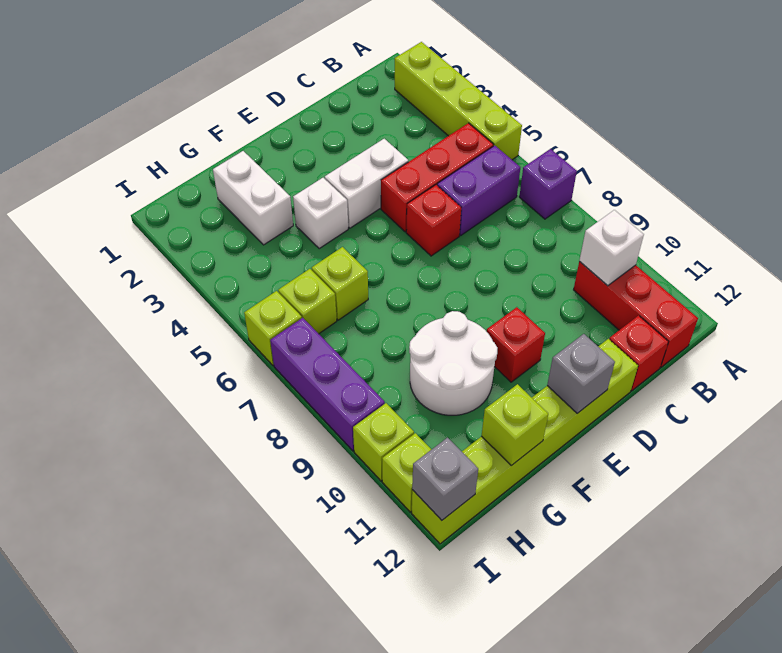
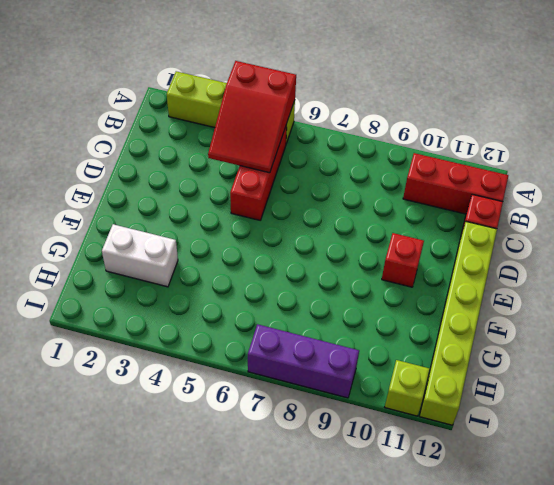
red slope A4:C5 level 2 top A -> none
none -> purple brick A7 level 1
none -> purple brick B6:C6 level 1
none -> white brick D4:E4 level 1

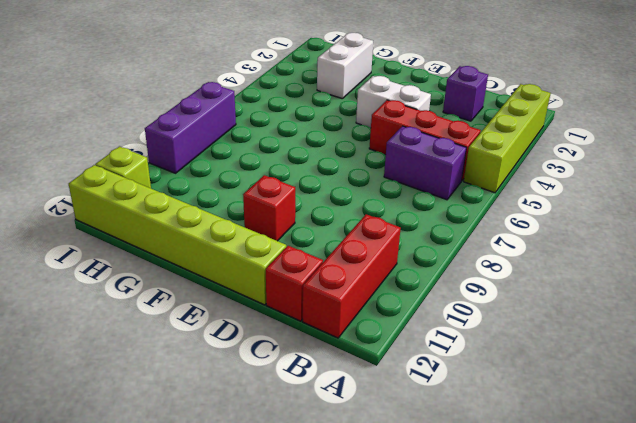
purple brick C2 level 1 -> purple brick A7 level 1
none -> red brick D6 level 1
none -> white brick F4 level 1
none -> white round brick F9:G10 level 1

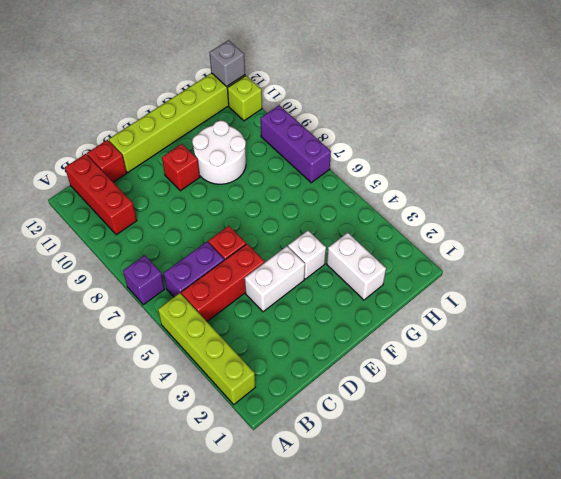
none -> lime brick G6 level 1
none -> lime brick H6 level 1
none -> lime brick I6 level 1

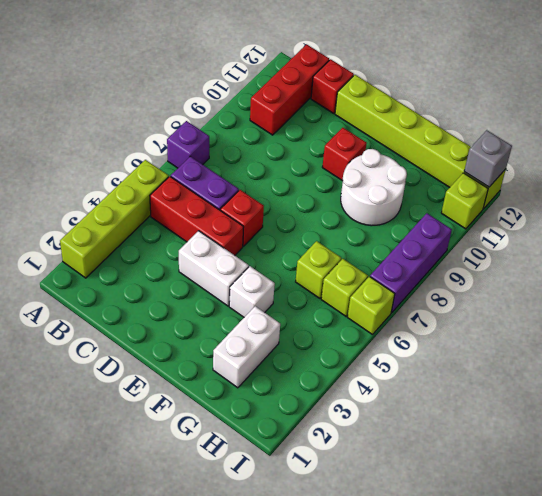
none -> lime brick I10 level 1
none -> white brick B10 level 2
none -> grey brick E12 level 2

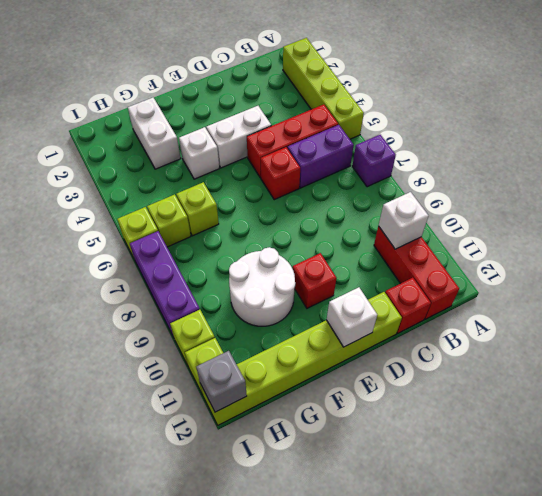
white brick E12 level 2 -> grey brick E12 level 2
none -> lime brick G12 level 2

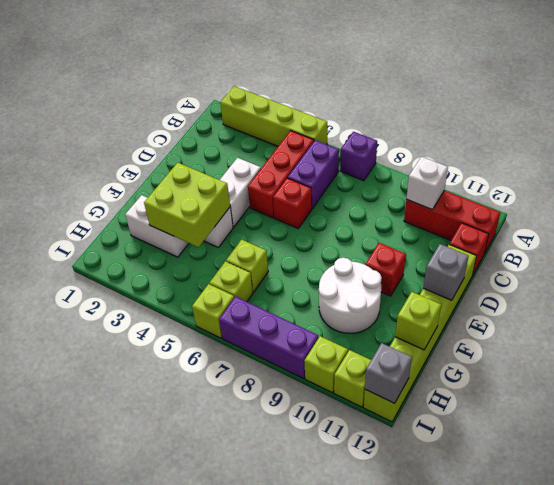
lime brick F3:G4 level 2 -> none

